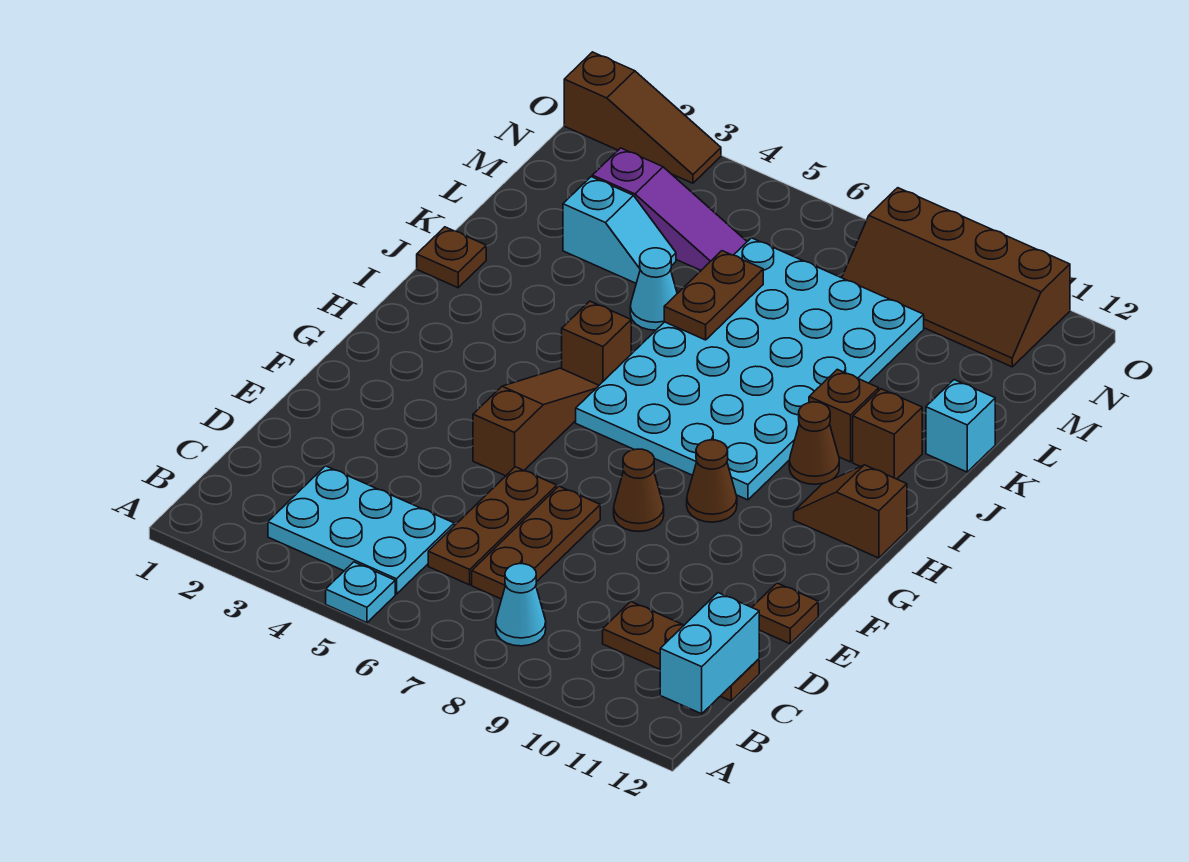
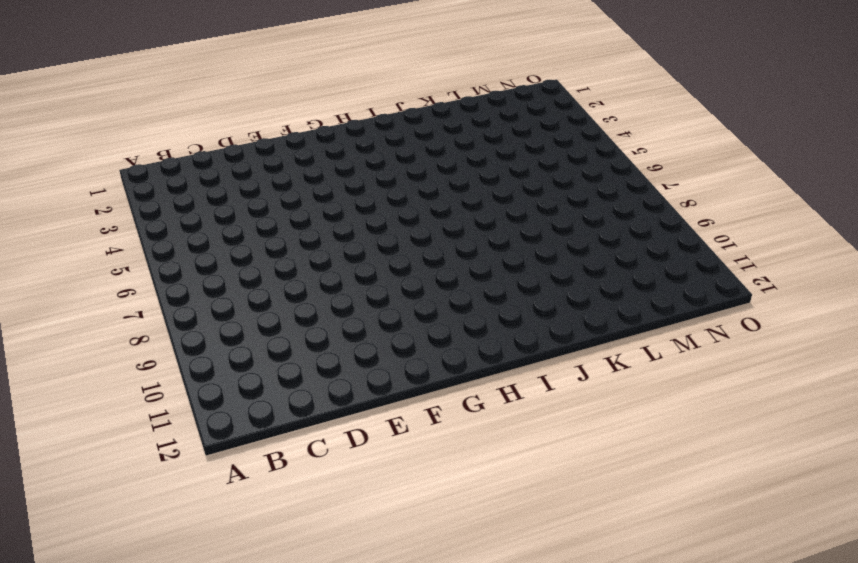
none -> cyan plate A5 level 1
none -> cyan plate B3:C5 level 1
none -> cyan cone B8 level 1

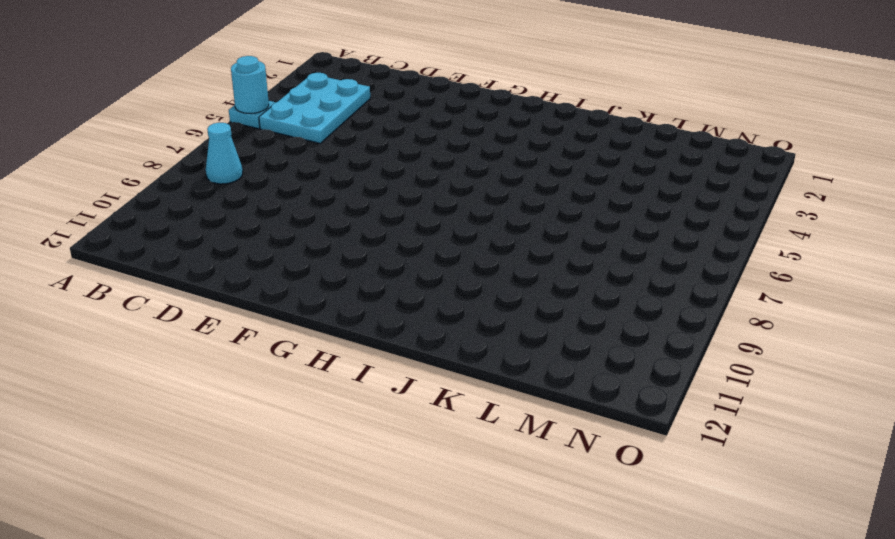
cyan round brick A5 level 2 -> none
none -> brown plate C6:E6 level 1
none -> brown plate C7:E7 level 1
none -> brown plate C10:C12 level 1

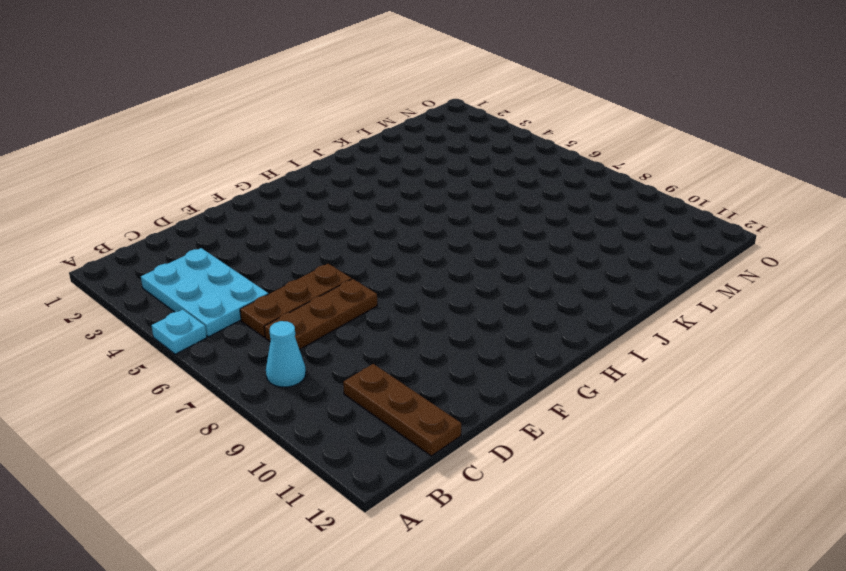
none -> brown plate E12 level 1
none -> brown slope F5:H5 level 1 top F
none -> brown cone F8 level 1

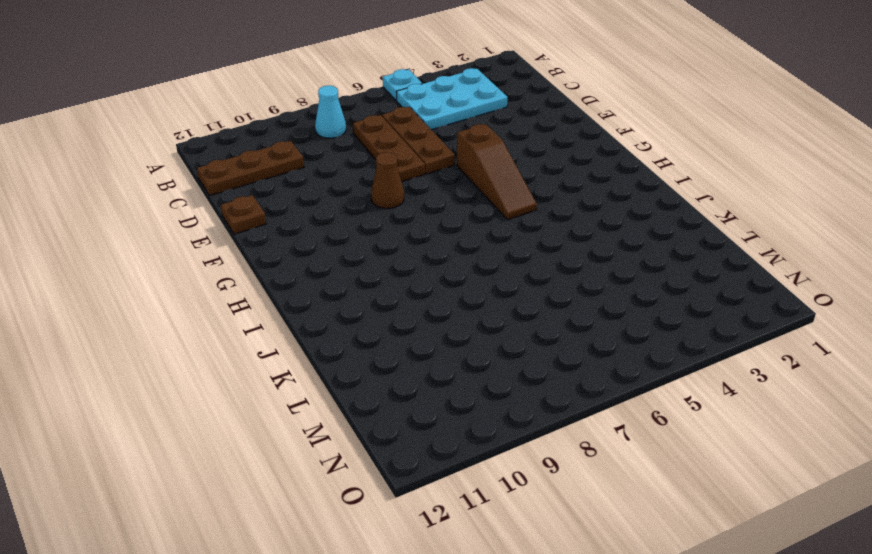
none -> brown cone G9 level 1
none -> cyan plate H6:M9 level 1
none -> brown slope H11:H12 level 1 top 12

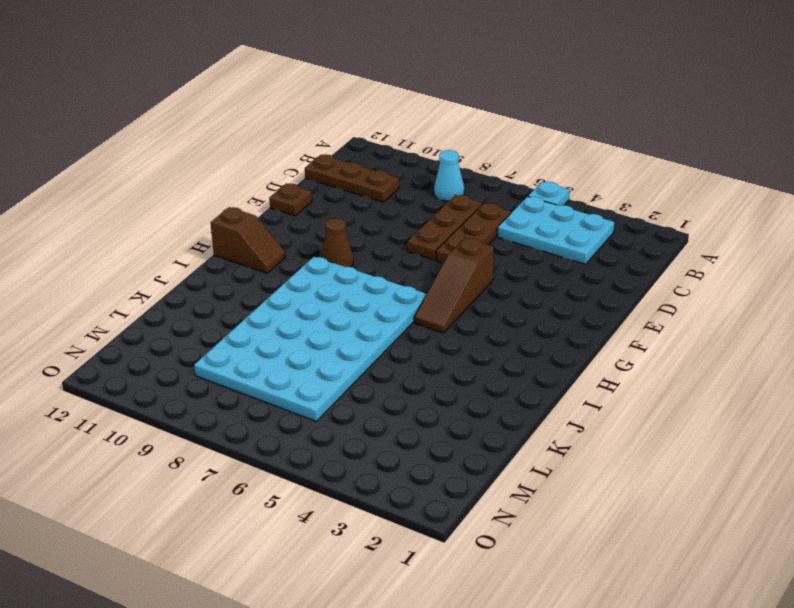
none -> brown cone F8 level 1
none -> brown brick I5 level 1
none -> brown cone I10 level 1

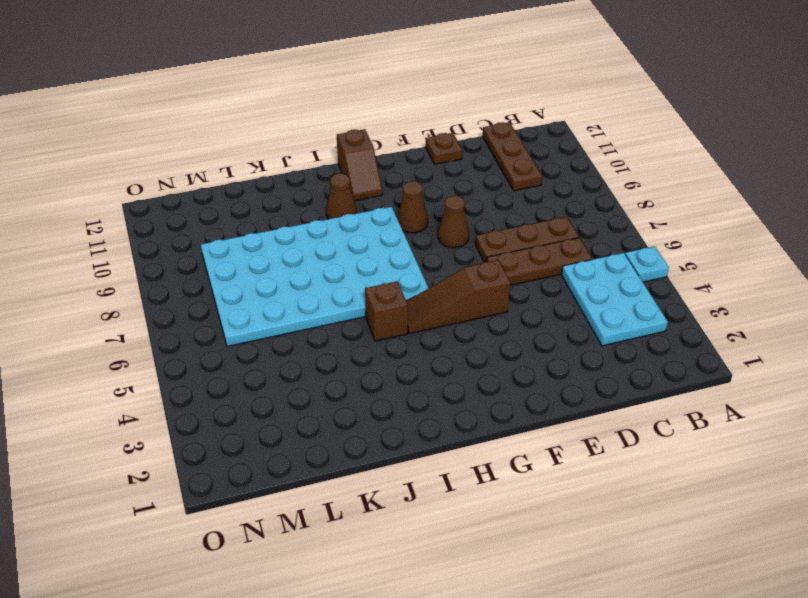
none -> cyan cone B8 level 1
none -> brown plate J1 level 1
none -> brown brick J10 level 1

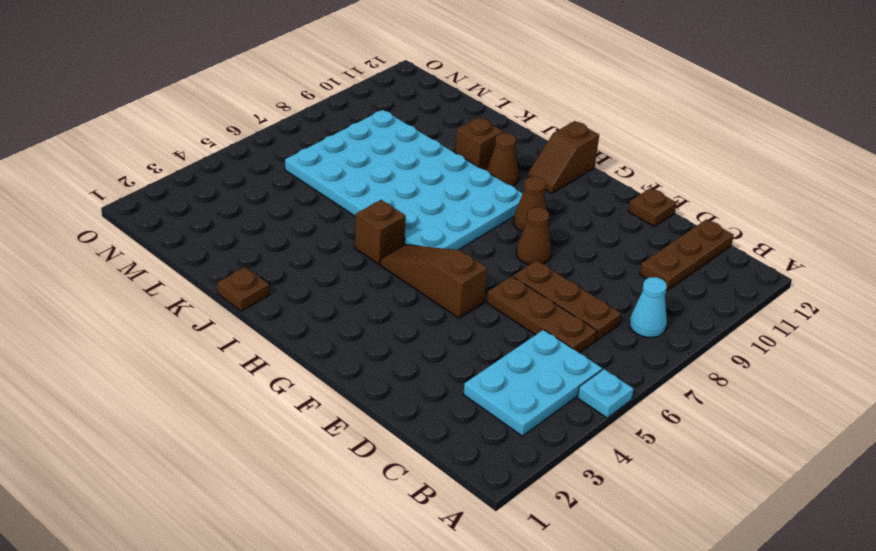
none -> brown brick J11 level 1
none -> cyan cone K5 level 1
none -> cyan brick K12 level 1

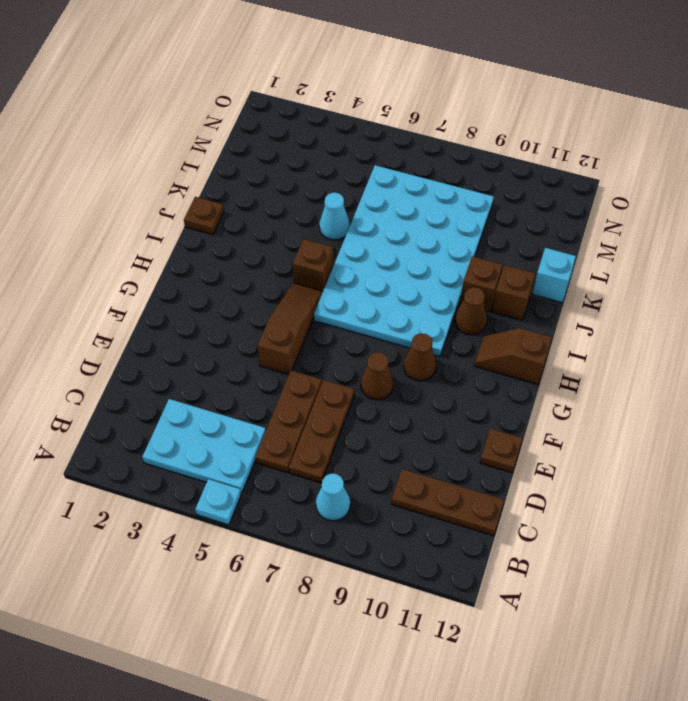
none -> cyan slope L3:L4 level 1 top 3
none -> purple slope M3:M5 level 1 top 3
none -> brown slope N8:O11 level 1 top O

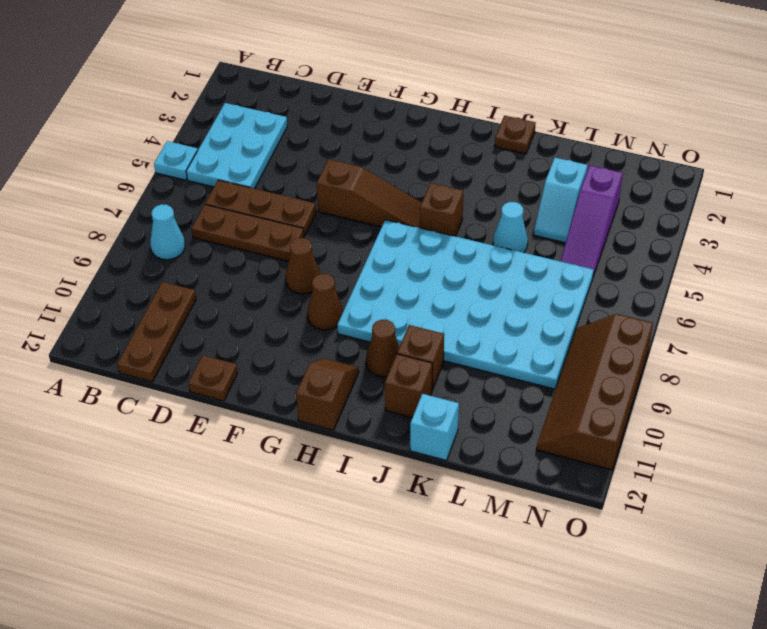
none -> brown slope O1:O3 level 1 top 1
none -> cyan brick B12:C12 level 2
none -> brown plate K6:L6 level 2

